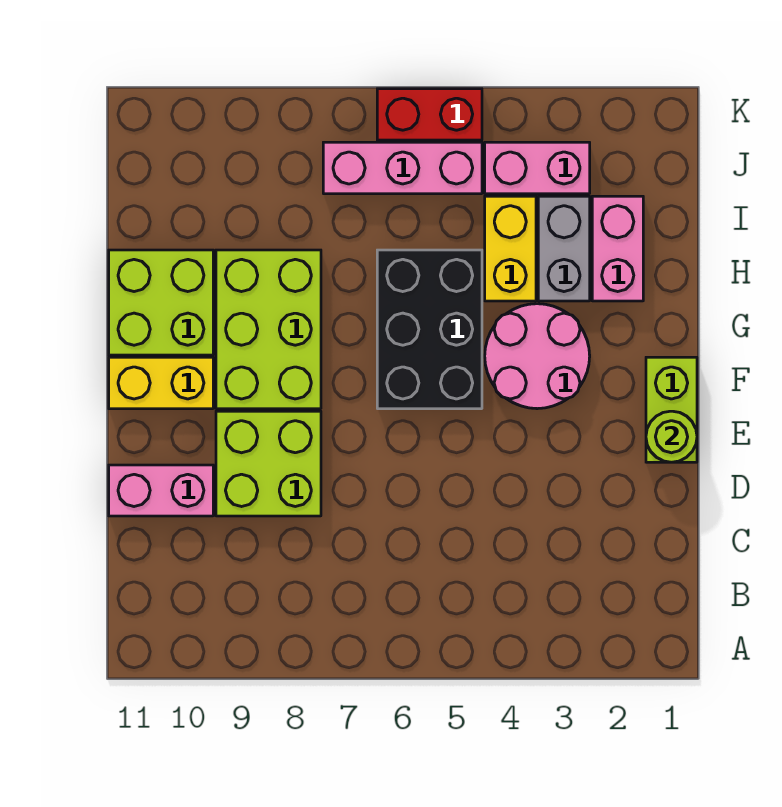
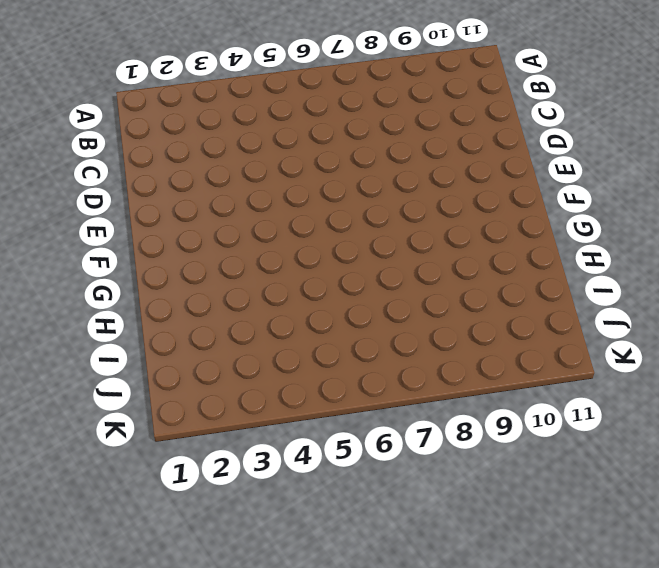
none -> lime brick D8:E9 level 1
none -> pink brick D10:D11 level 1
none -> lime brick E1:F1 level 1

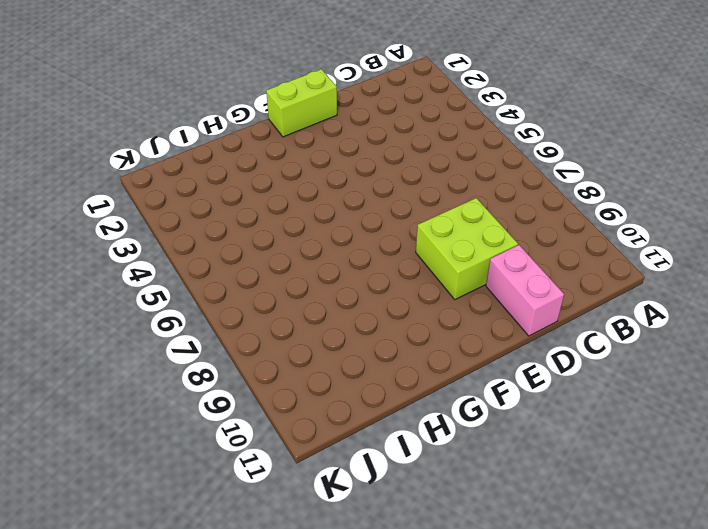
none -> pink round brick F3:G4 level 1
none -> black brick F5:H6 level 1
none -> lime brick F8:H9 level 1

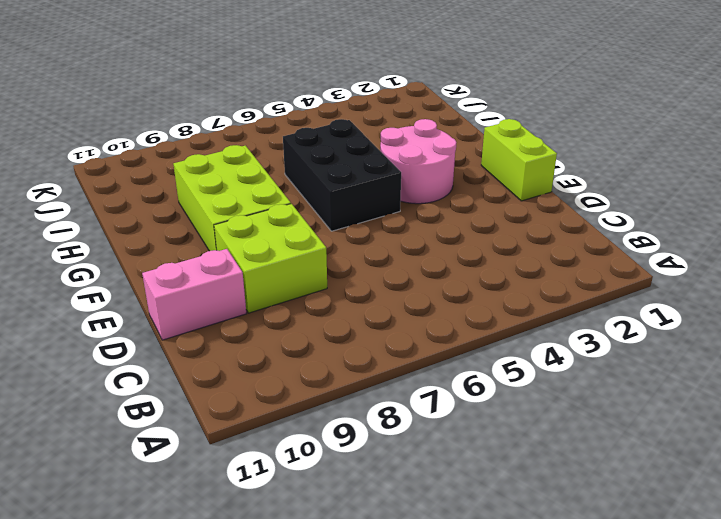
none -> yellow brick F10:F11 level 1
none -> lime brick G10:H11 level 1
none -> pink brick H2:I2 level 1

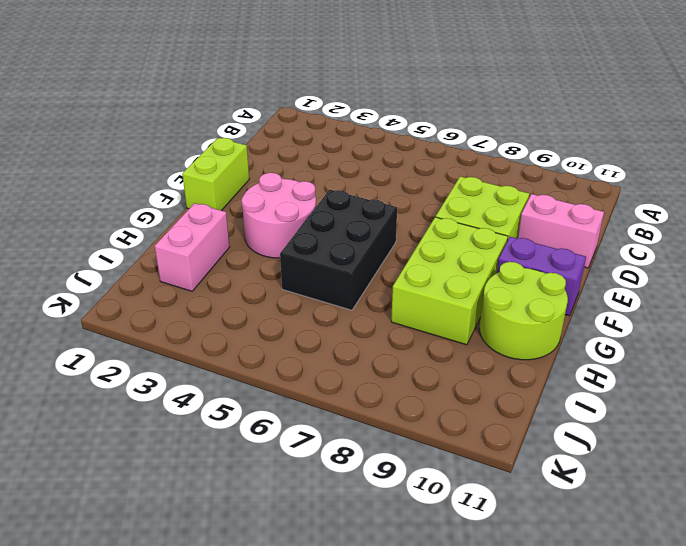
purple brick F10:F11 level 1 -> yellow brick F10:F11 level 1
lime round brick G10:H11 level 1 -> lime brick G10:H11 level 1
none -> grey brick H3:I3 level 1
none -> yellow brick H4:I4 level 1
none -> pink brick J3:J4 level 1

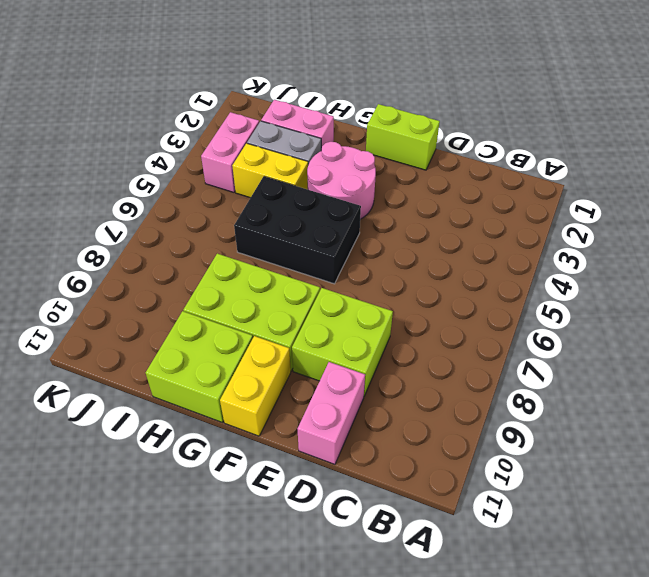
none -> pink brick J5:J7 level 1
none -> red brick K5:K6 level 1
none -> lime round brick E1 level 2

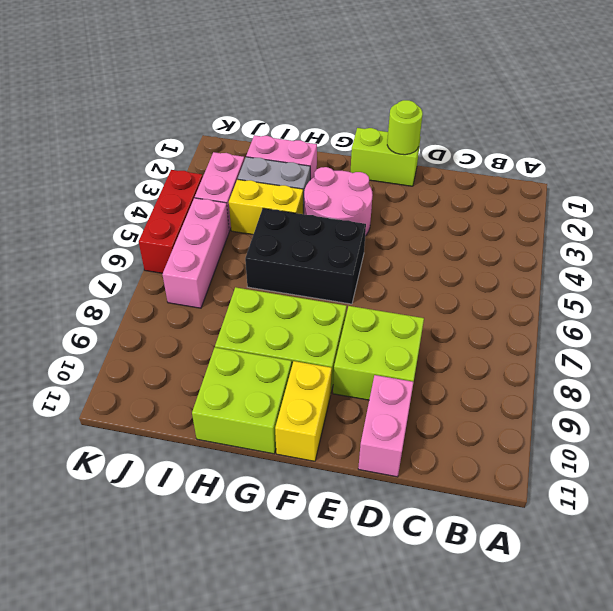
red brick K4:K6 level 1 -> red brick K5:K6 level 1

